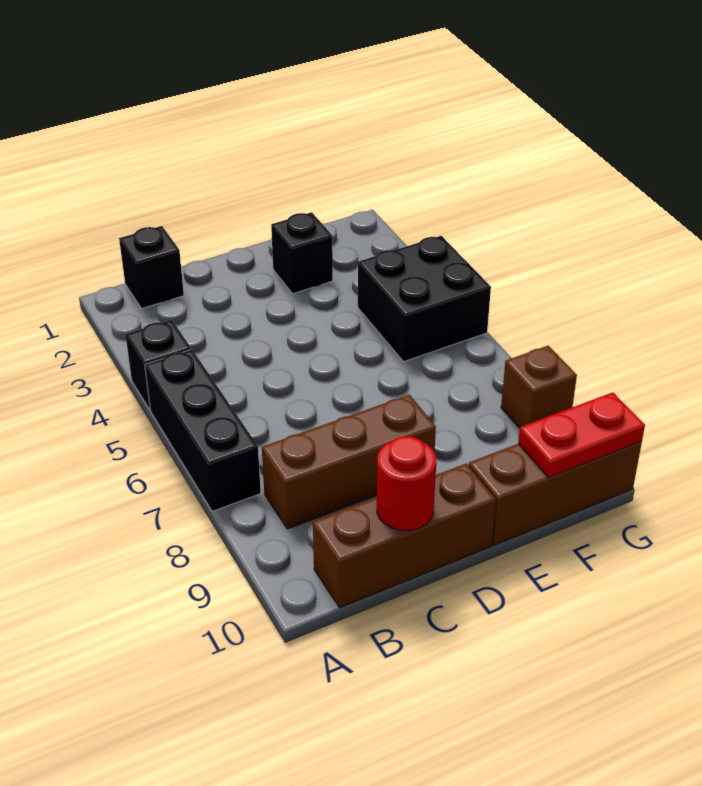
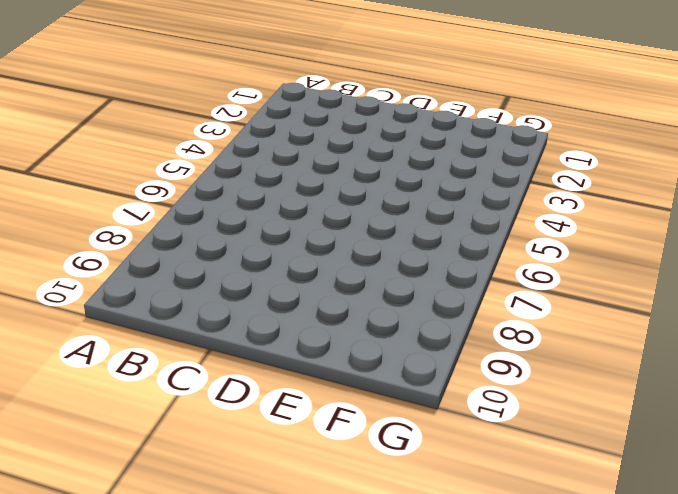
none -> black brick A4 level 1
none -> black brick A5:A7 level 1

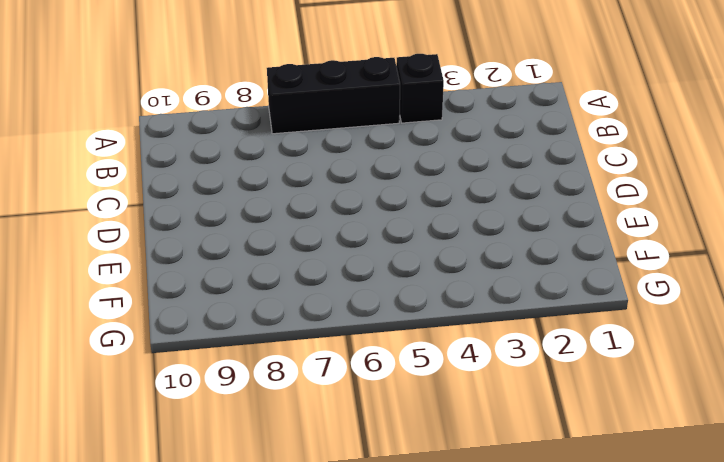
none -> black brick B1 level 1
none -> brown brick B8:D8 level 1

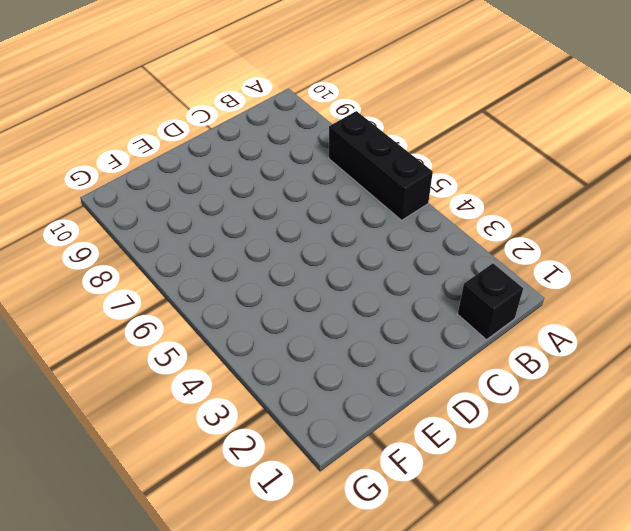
none -> black brick A4 level 1
none -> brown brick B8:D8 level 1

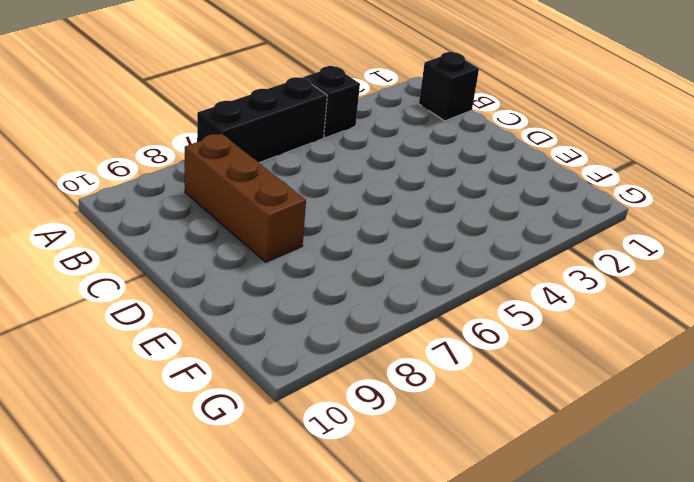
none -> brown brick B10:D10 level 1
none -> black brick E2 level 1

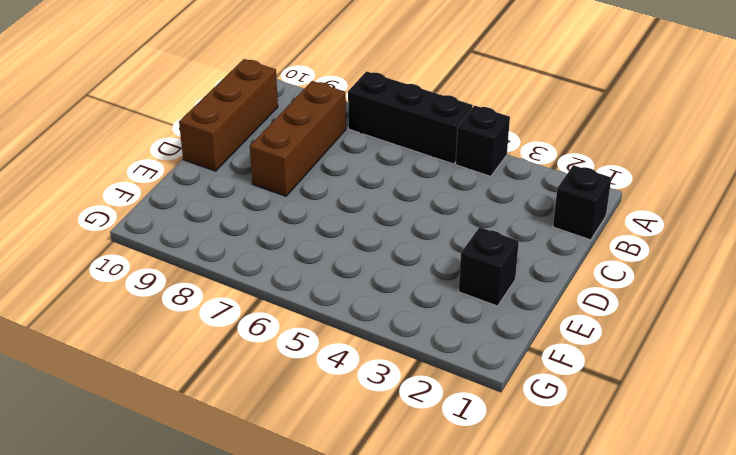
none -> brown brick E10:G10 level 1
none -> black brick F4:G5 level 1

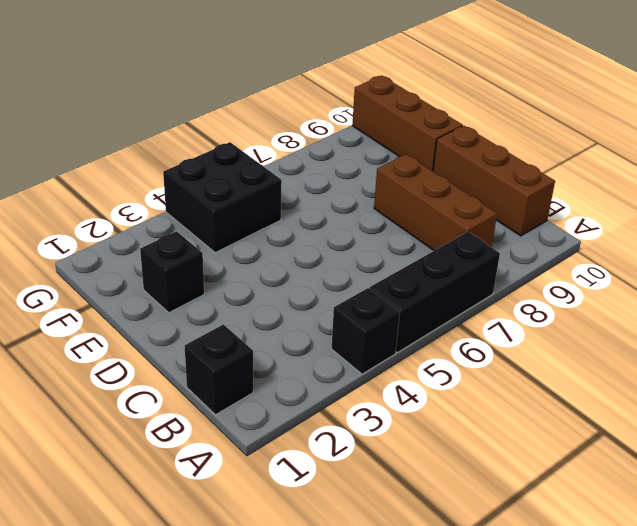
none -> brown brick G8 level 1
none -> red round brick C10 level 2

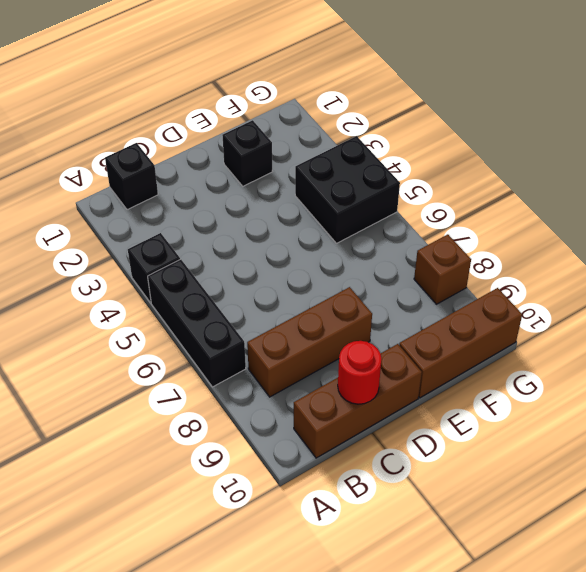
none -> red plate F10:G10 level 2

